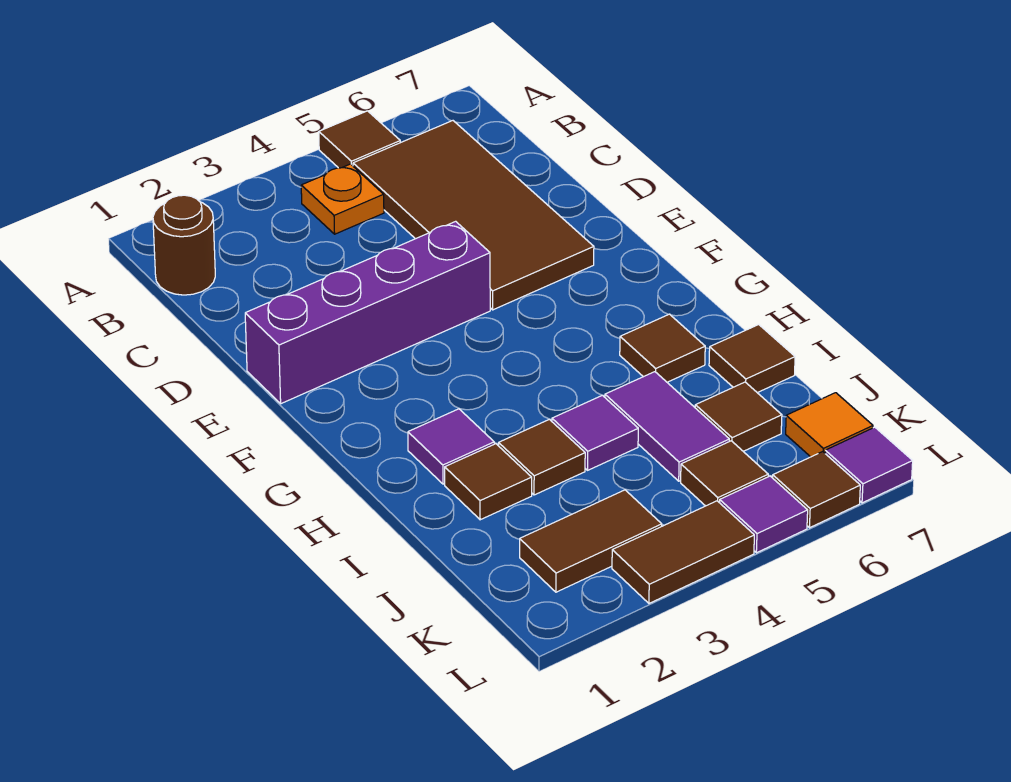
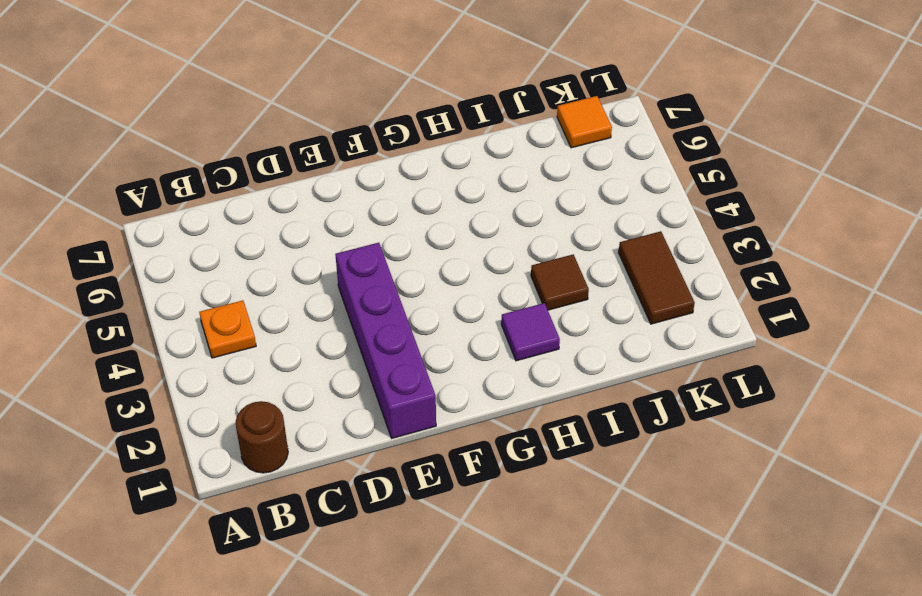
none -> brown tile A5 level 1
none -> brown tile B5:E6 level 1
none -> brown tile H6 level 1

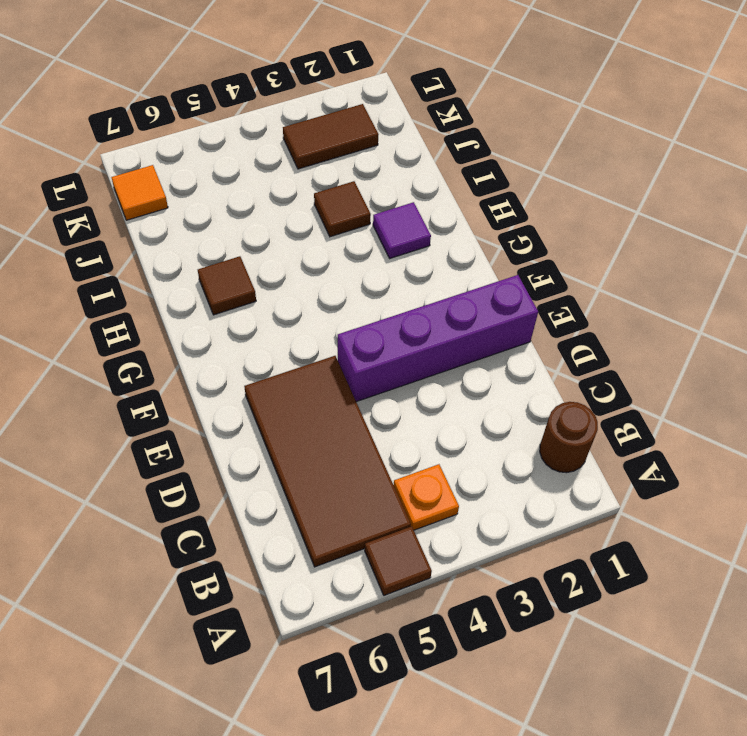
none -> brown tile I2 level 1
none -> purple tile I4 level 1
none -> purple tile I5:J5 level 1

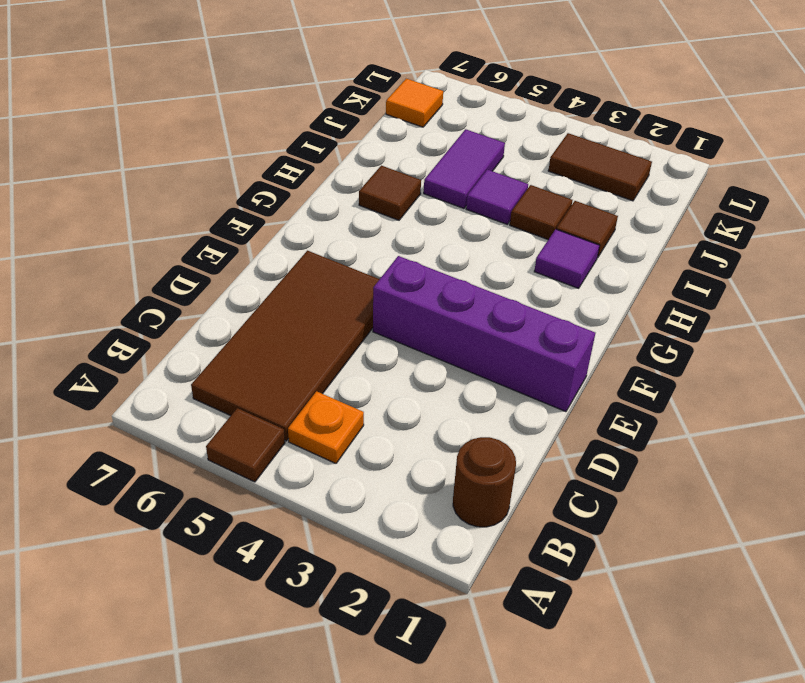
none -> brown tile I7 level 1
none -> brown tile J6 level 1
none -> brown tile K5 level 1

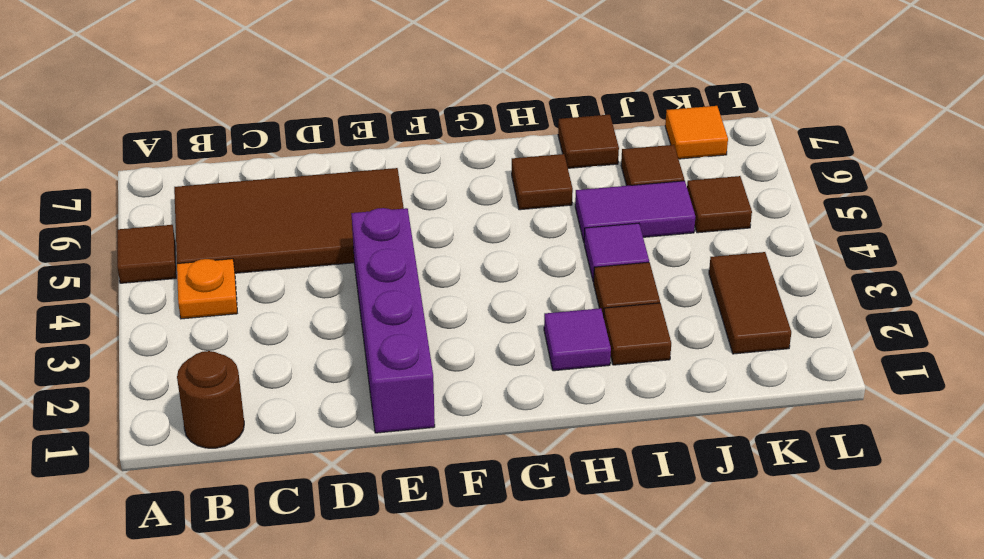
none -> brown tile L3:L4 level 1
none -> purple tile L5 level 1
none -> brown tile L6 level 1

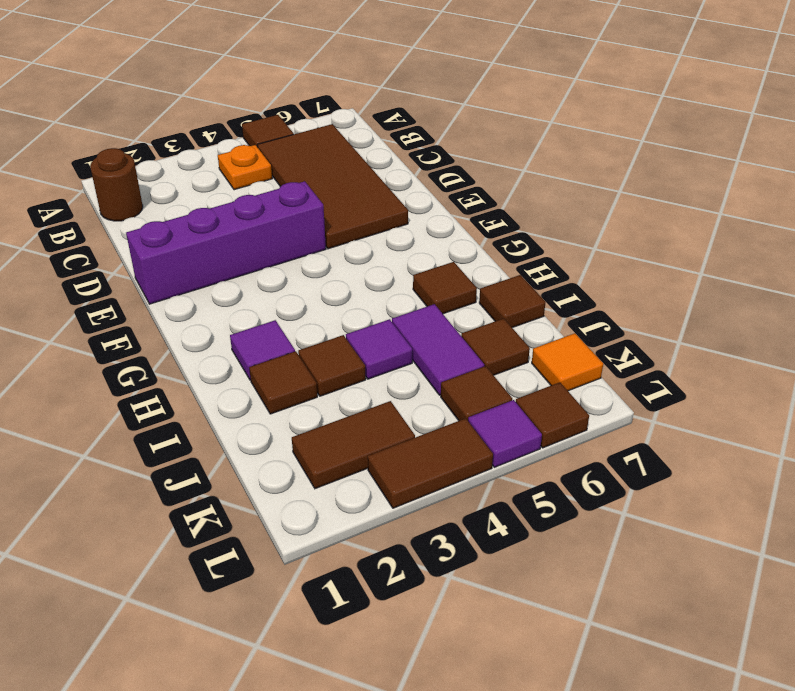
none -> purple tile L7 level 1

